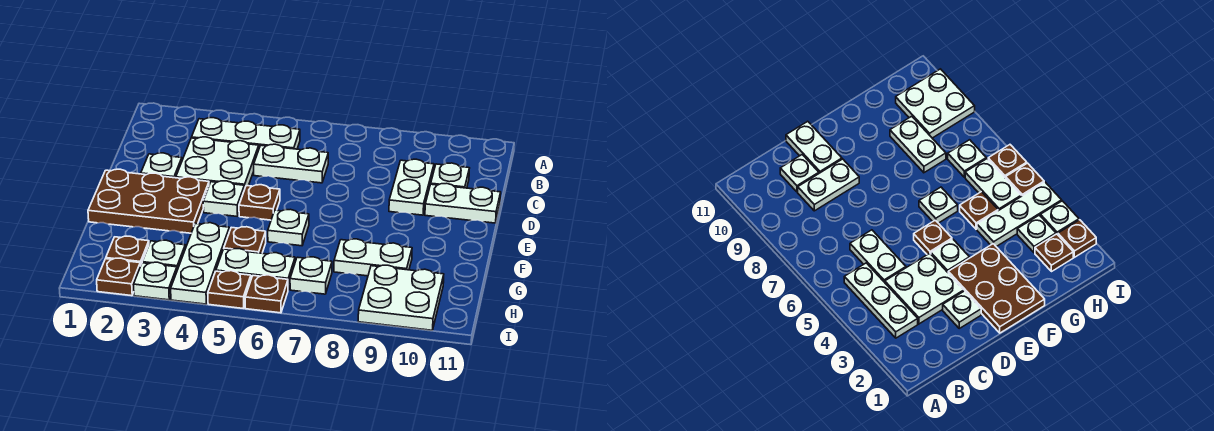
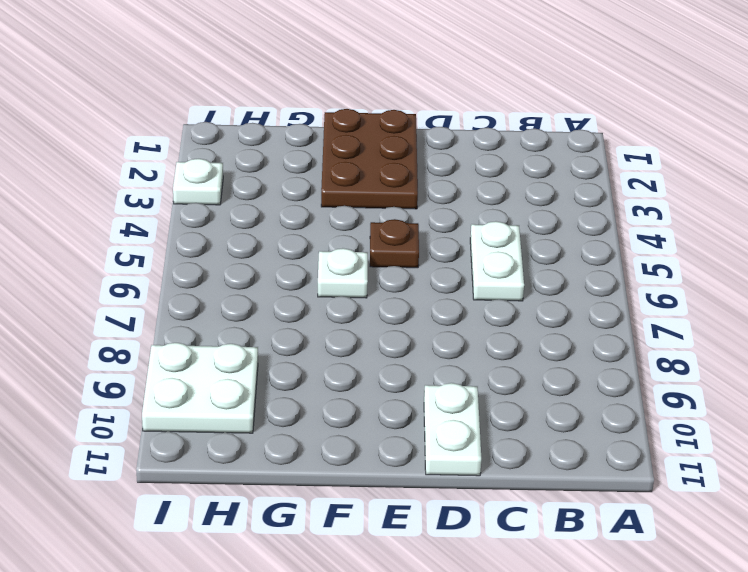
none -> white plate B3:B5 level 1
none -> white plate C3:D4 level 1
none -> white plate C9:D9 level 1

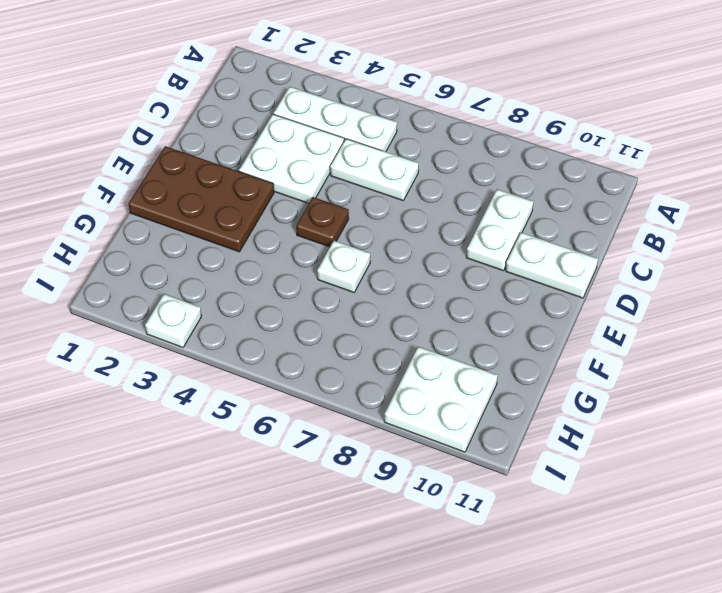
none -> white plate C10 level 1
none -> white plate D2 level 1
none -> white plate E4 level 1

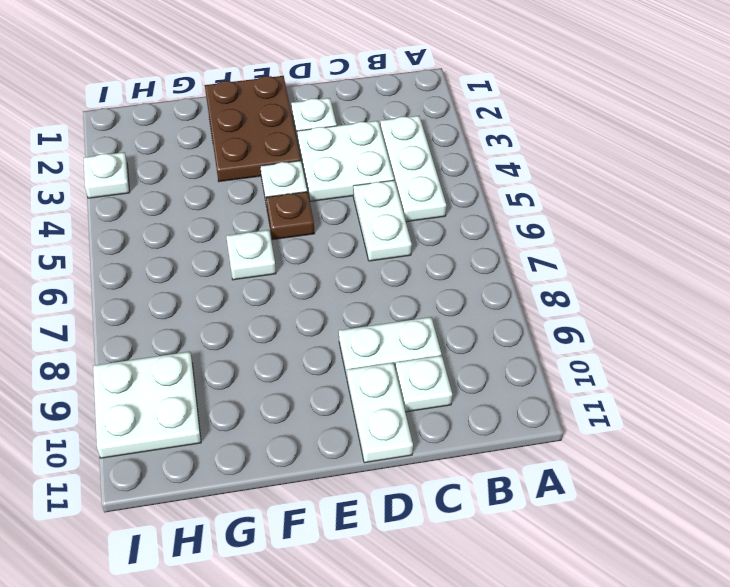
none -> white plate G4:I4 level 1
none -> brown plate G5 level 1
none -> white plate G8:G9 level 1

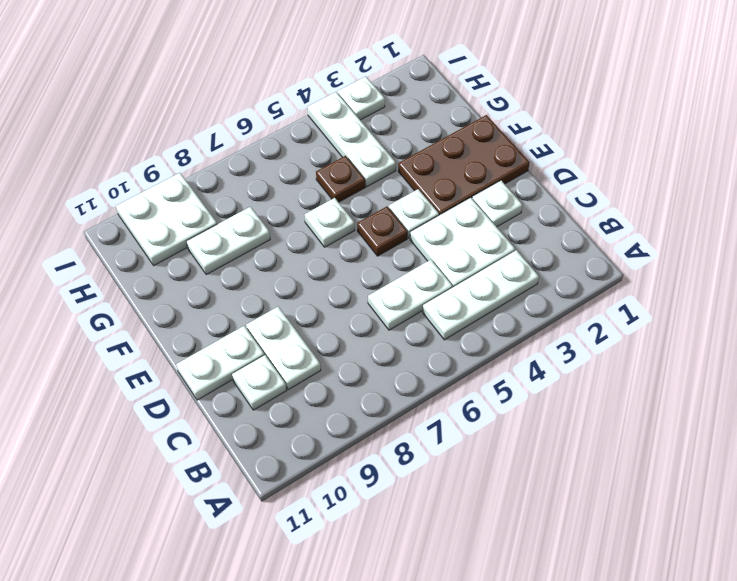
none -> brown plate H2 level 1
none -> white plate H3 level 1
none -> white plate H5:H6 level 1

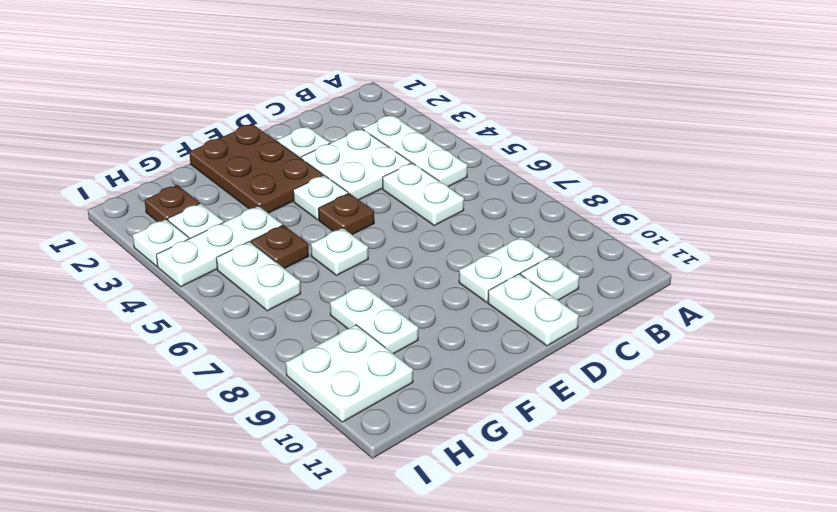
none -> white plate H7 level 1
none -> brown plate I2 level 1
none -> brown plate I5 level 1

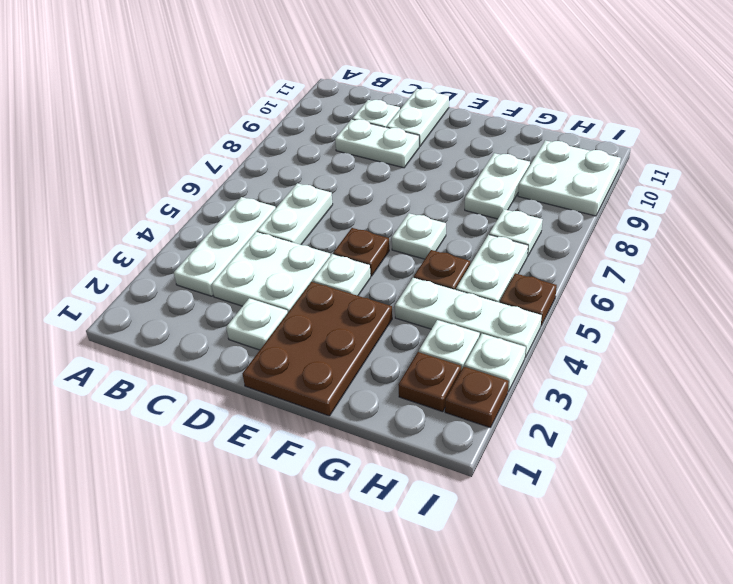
none -> brown plate I6 level 1

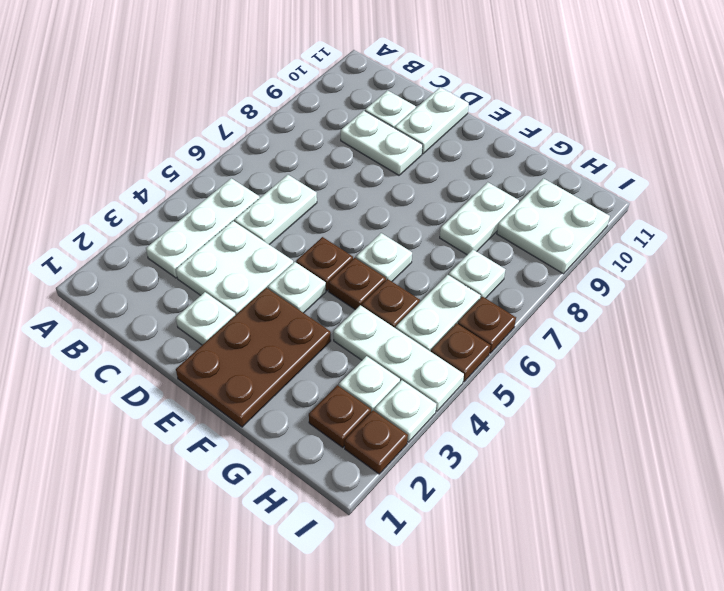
brown plate F5 level 1 -> none

